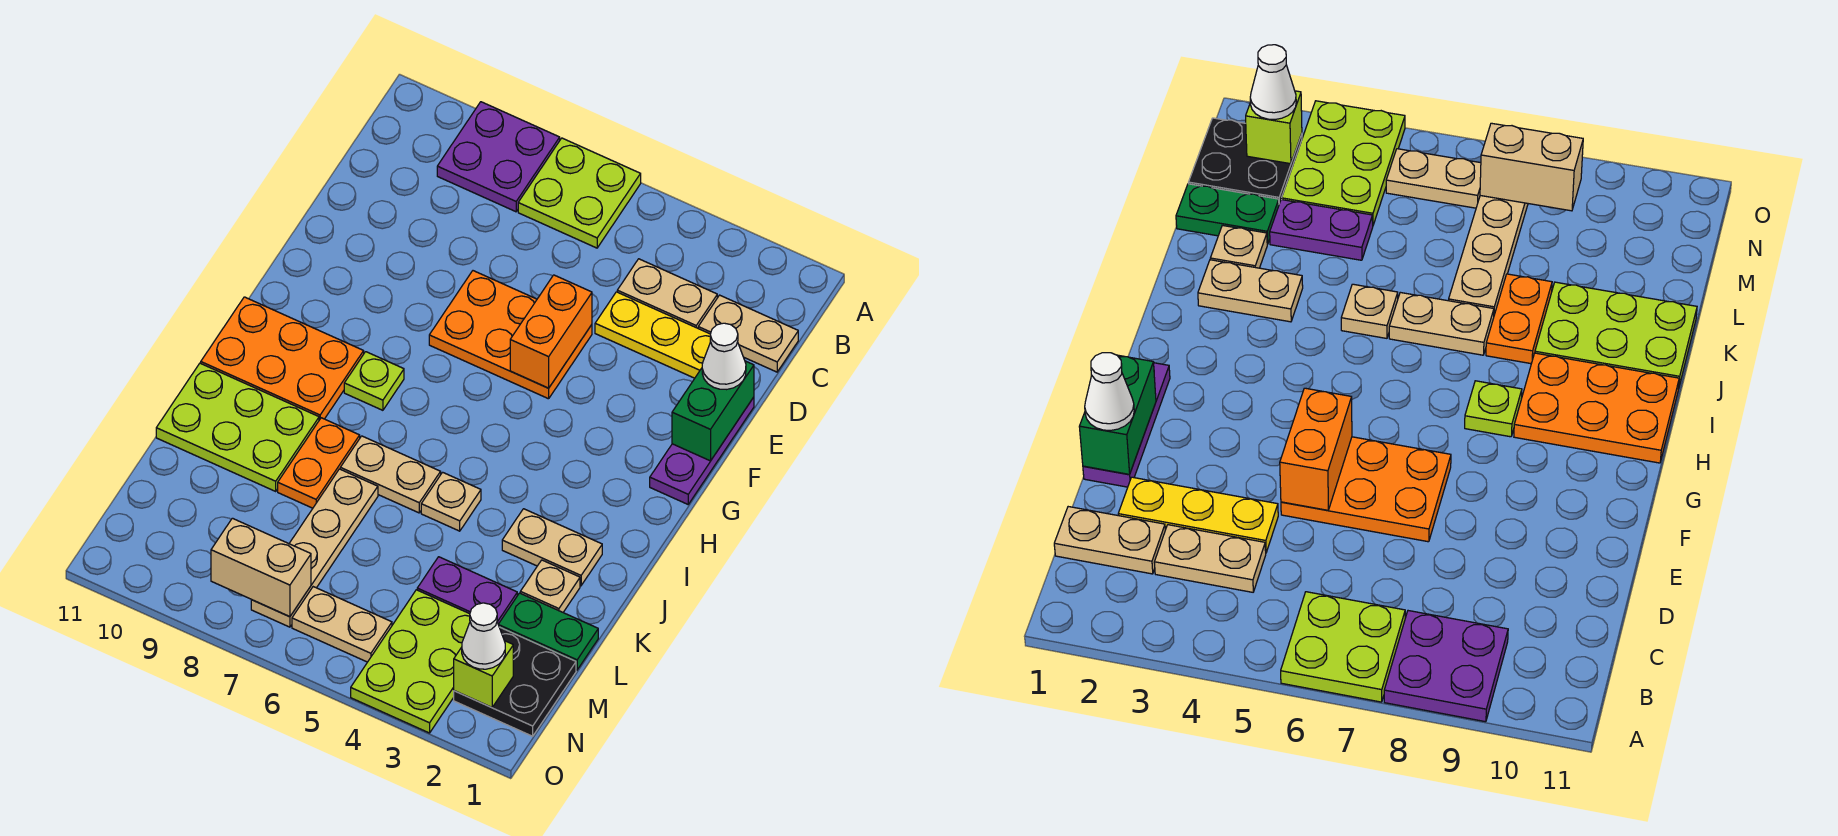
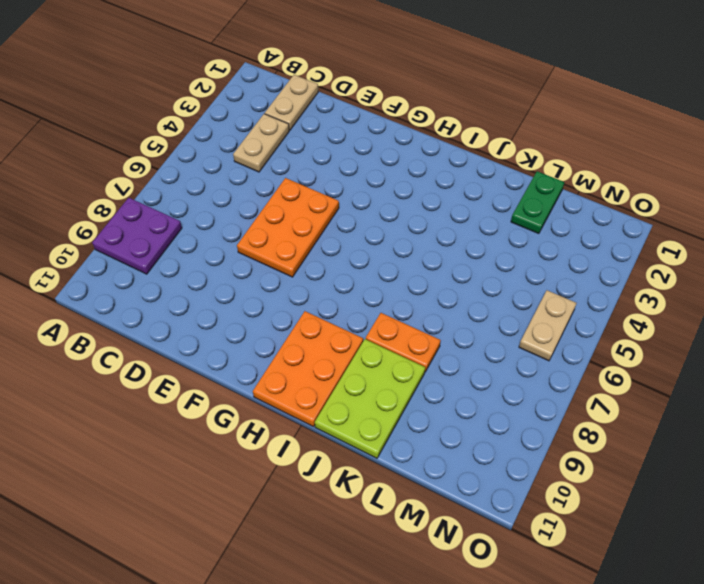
none -> lime plate A6:B7 level 1
none -> yellow plate D2:D4 level 1
none -> purple plate E1:G1 level 1

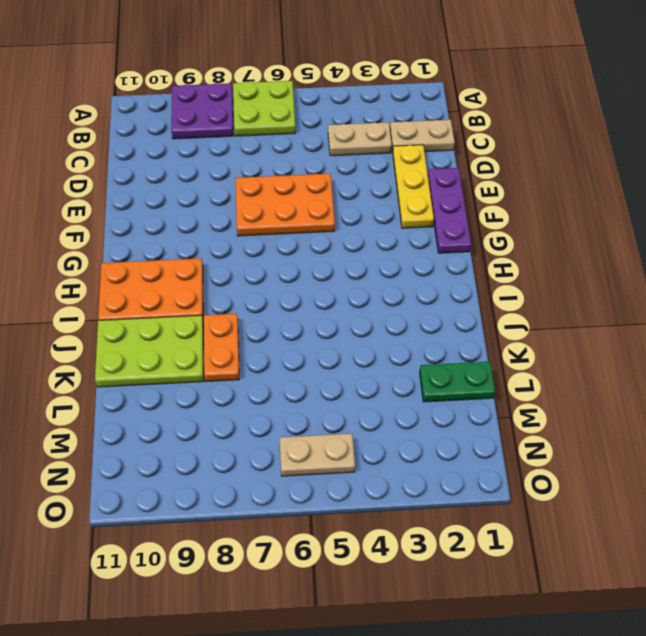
yellow plate D2:F2 level 1 -> yellow plate D2:D4 level 1
none -> lime plate H8 level 1
none -> tan plate J2:J3 level 1
none -> tan plate J5 level 1

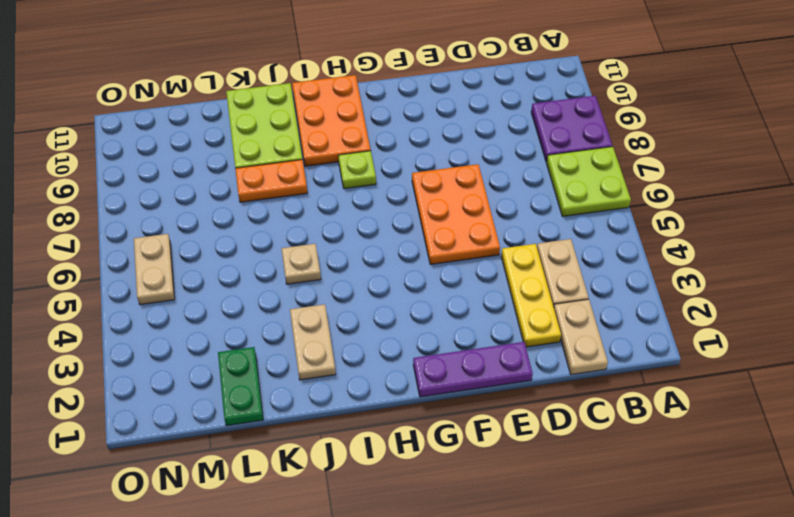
none -> tan plate J6:J7 level 1
none -> tan plate K2 level 1
none -> tan plate K7:N7 level 1

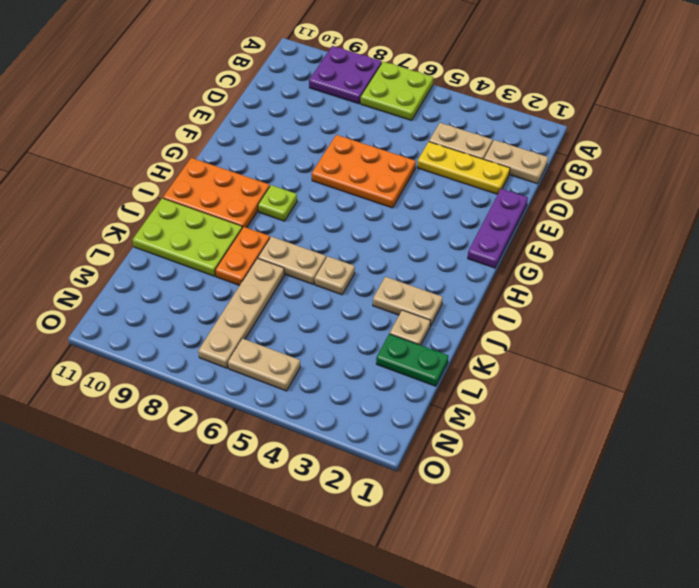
none -> purple plate L3:L4 level 1
none -> black plate M1:N2 level 1
none -> lime plate M3:O4 level 1

